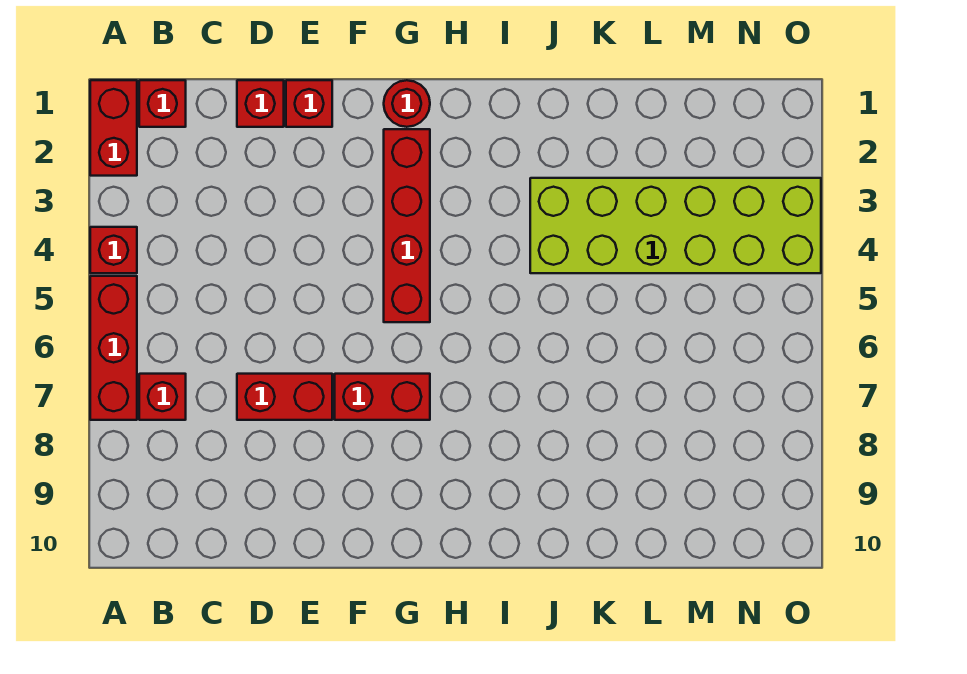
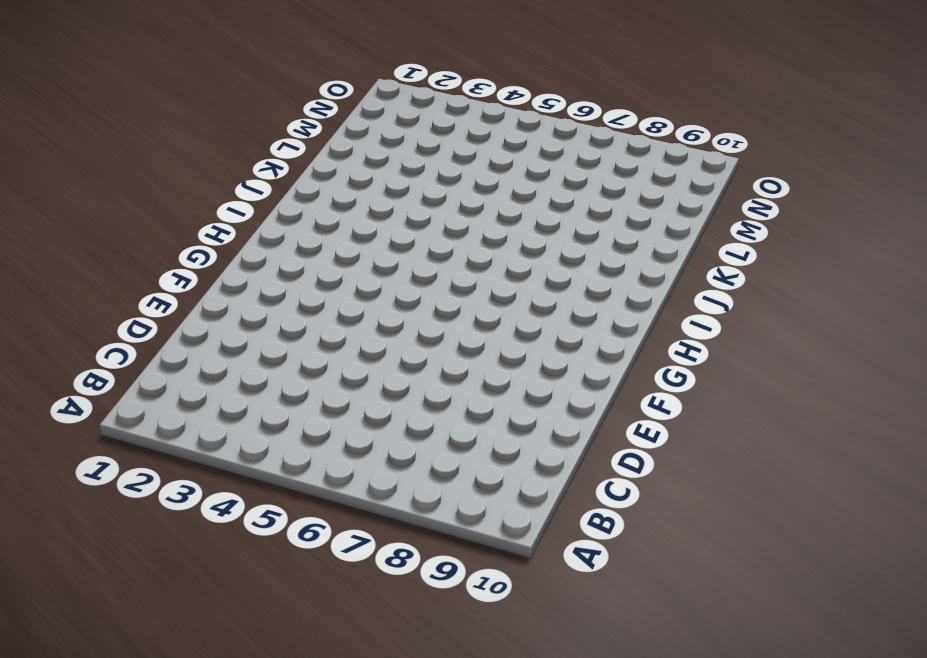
none -> red brick A1:A2 level 1
none -> red brick A4 level 1
none -> red brick A5:A7 level 1

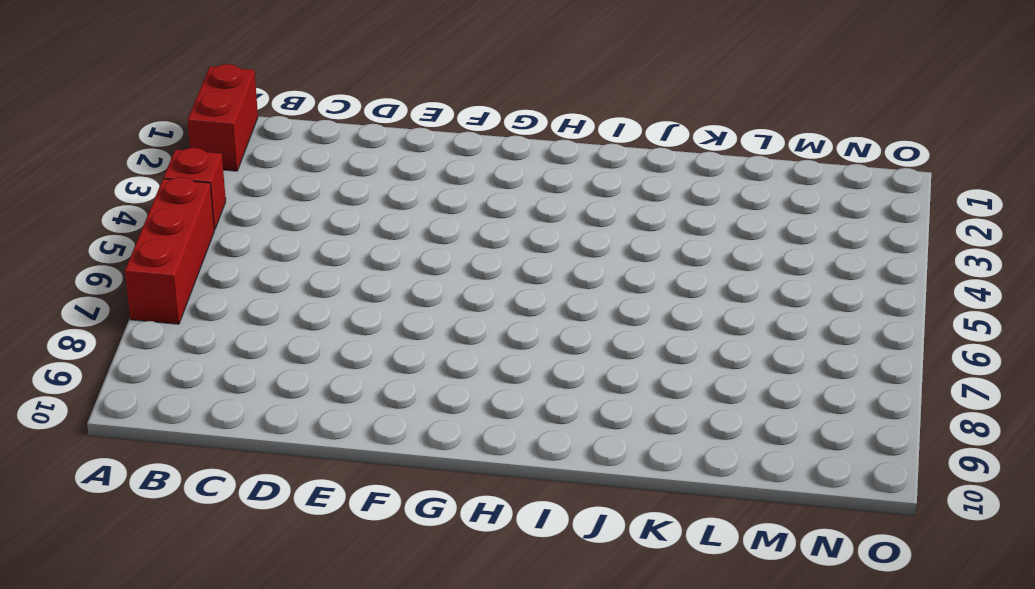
none -> red brick B1 level 1
none -> red brick B7 level 1
none -> red brick D1 level 1

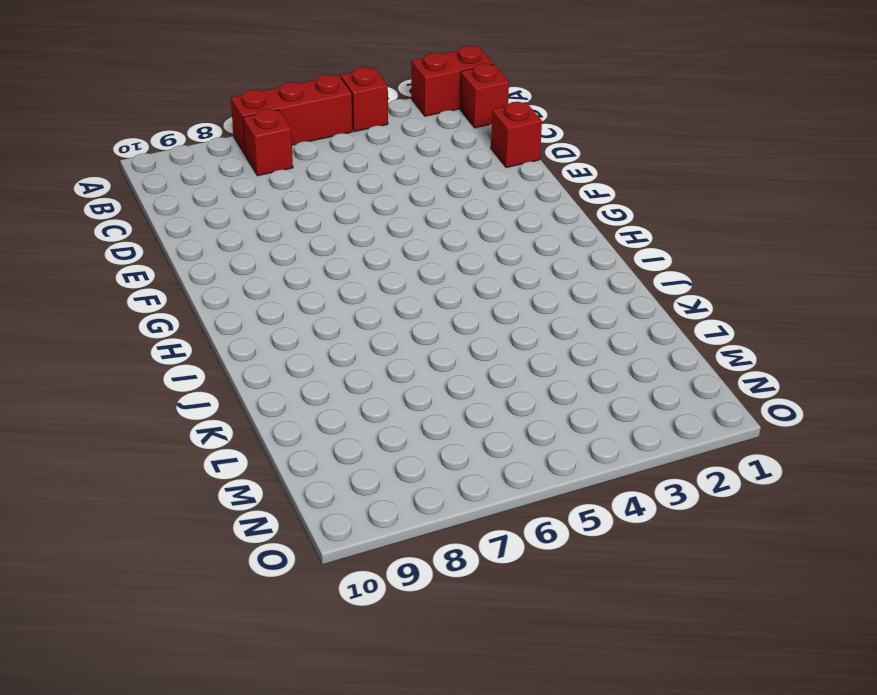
none -> red brick D7:E7 level 1
none -> red brick E1 level 1
none -> red brick F7:G7 level 1

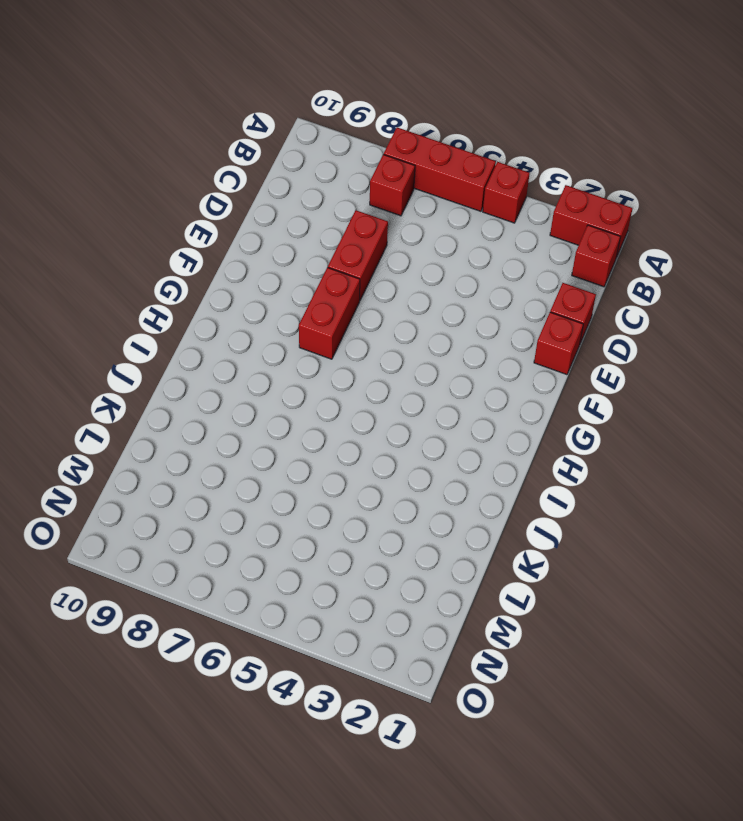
none -> red round brick G1 level 1
none -> red brick G2:G5 level 1
none -> lime brick J3:O4 level 1

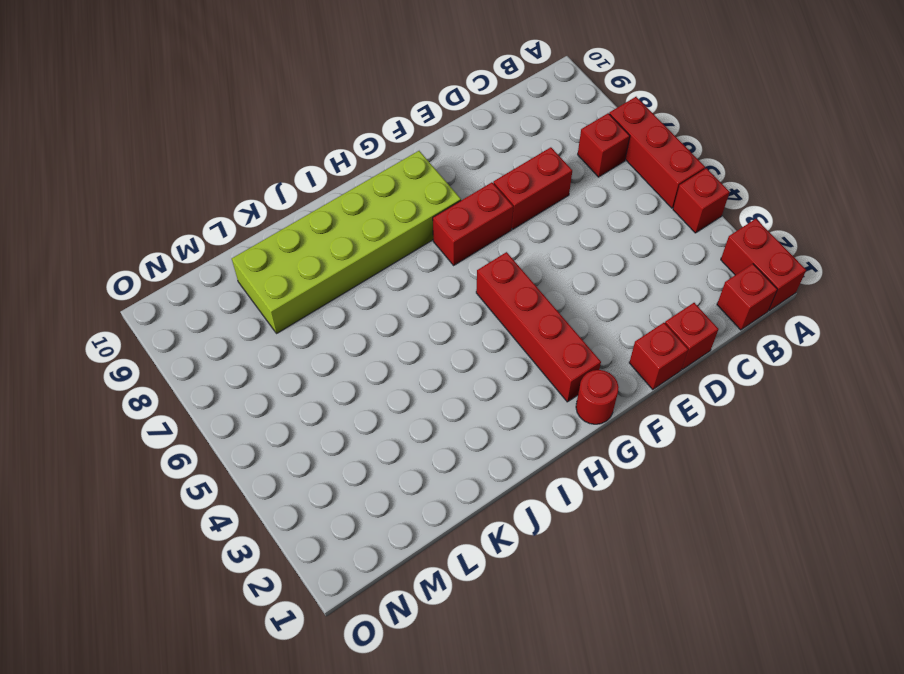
lime brick G8:L9 level 1 -> lime brick J3:O4 level 1

